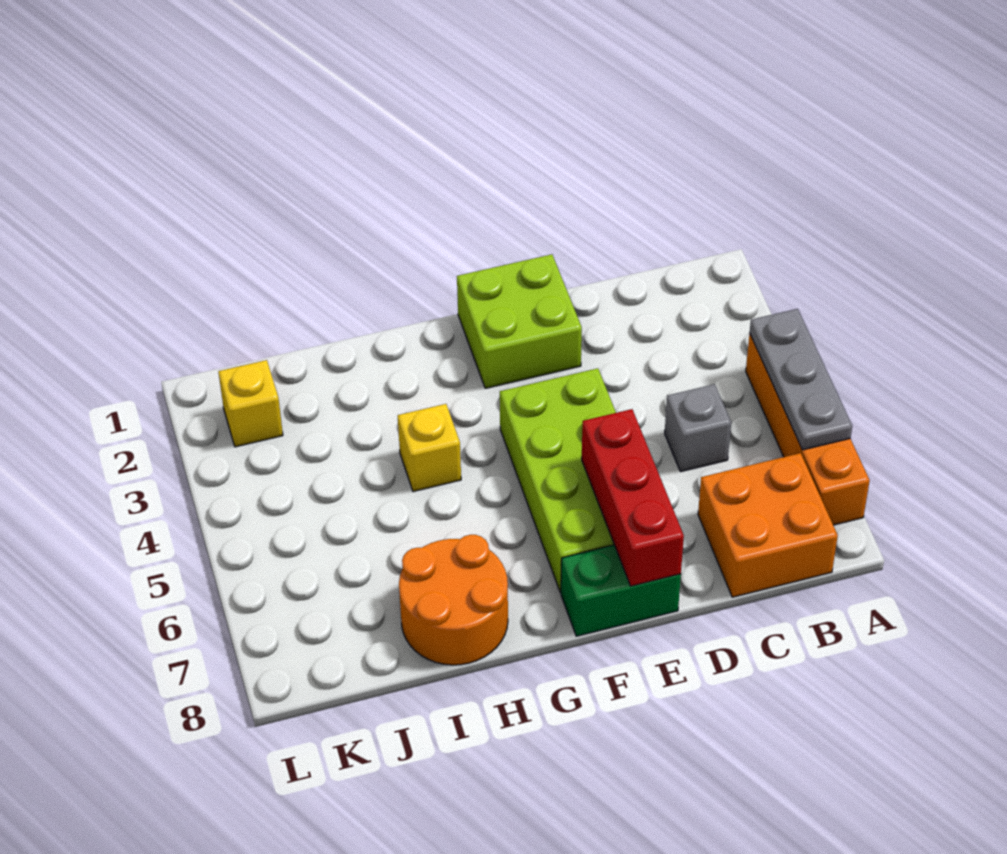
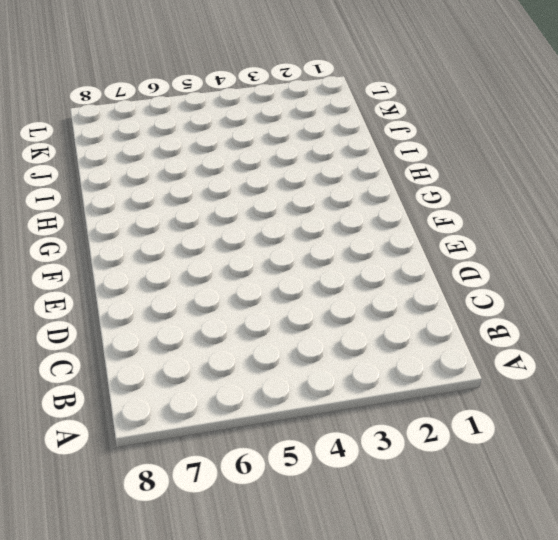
none -> orange brick A4:A7 level 1
none -> orange brick B7:C8 level 1

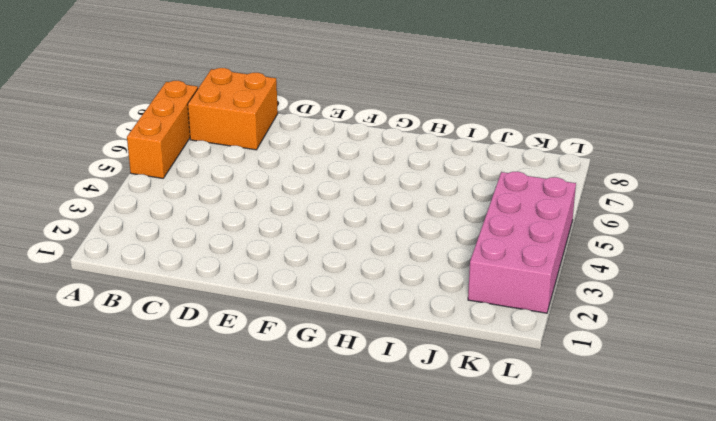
orange brick A5:A7 level 1 -> orange brick A4:A7 level 1
pink brick K2:L5 level 1 -> yellow brick K2 level 1
none -> grey brick C5 level 1
none -> lime brick E1:F2 level 1

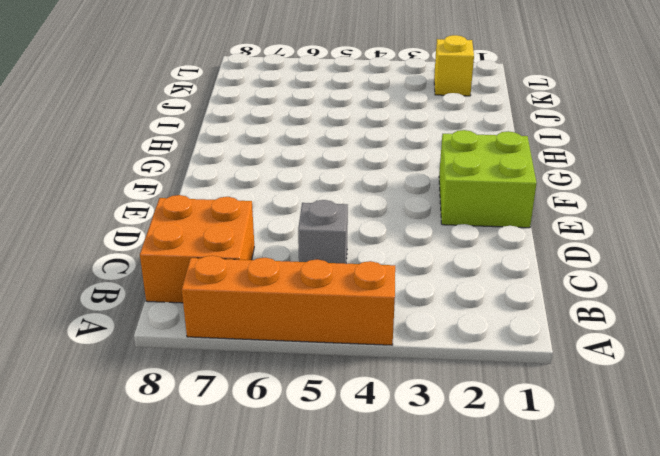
none -> lime brick E4:F7 level 1
none -> green brick E8:F8 level 1

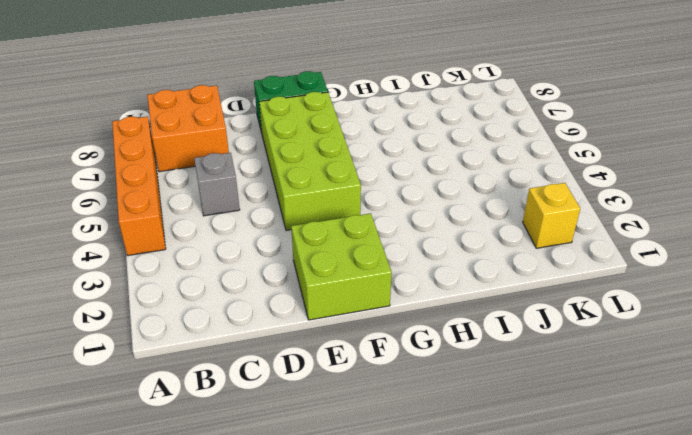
none -> yellow brick H4 level 1
none -> orange round brick H7:I8 level 1

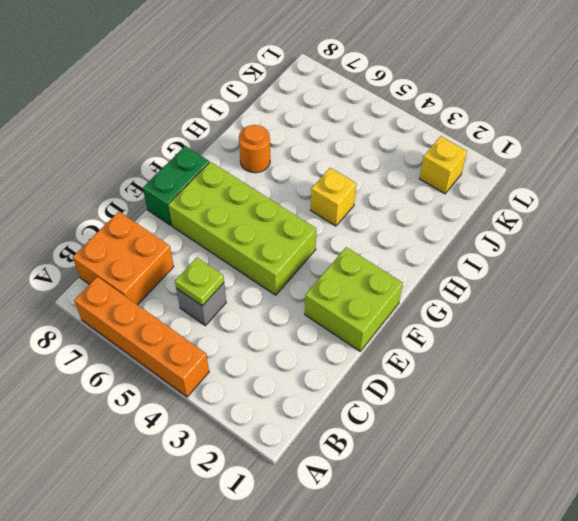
lime plate C5 level 2 -> none
orange round brick H7 level 1 -> orange round brick H7:I8 level 1
none -> grey plate A4:A6 level 2
none -> red brick E6:E8 level 2

